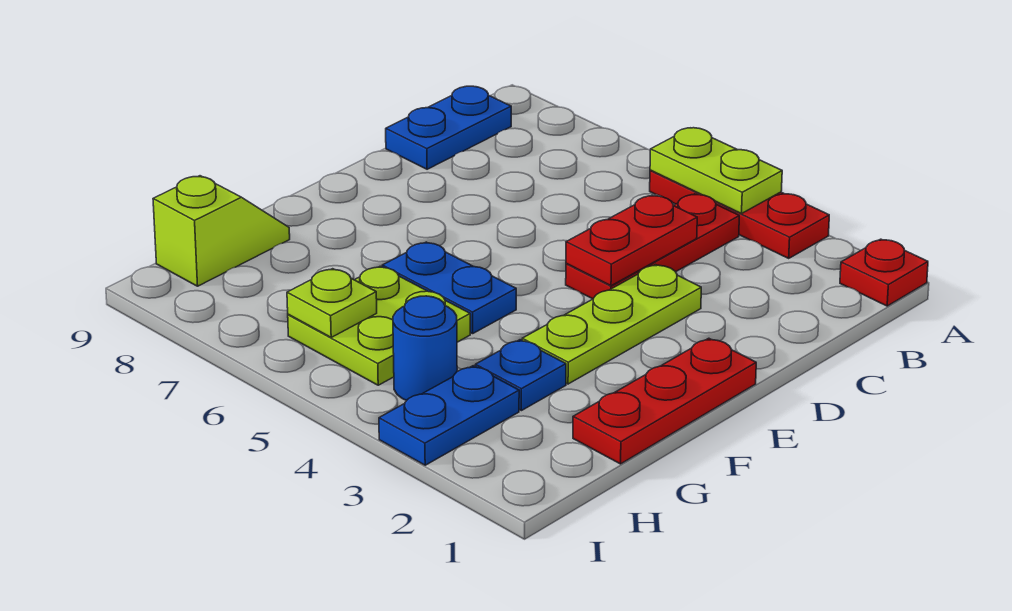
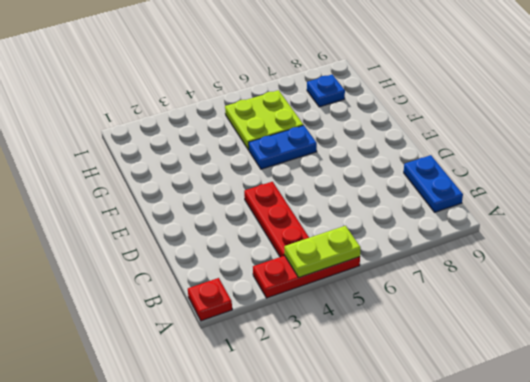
blue plate H8 level 1 -> blue plate G3 level 1
none -> lime plate D3:F3 level 1
none -> red plate E1:G1 level 1
none -> lime slope G9:H9 level 1 top H

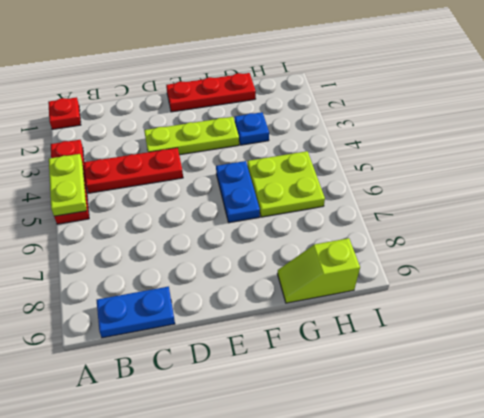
none -> blue plate H3:I3 level 1
none -> blue round brick H4 level 1
none -> red plate C4:D4 level 2

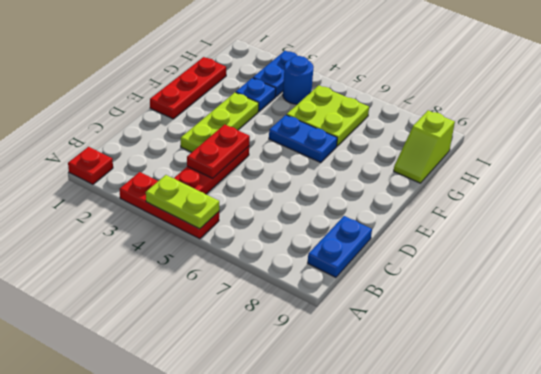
none -> lime plate H6 level 2

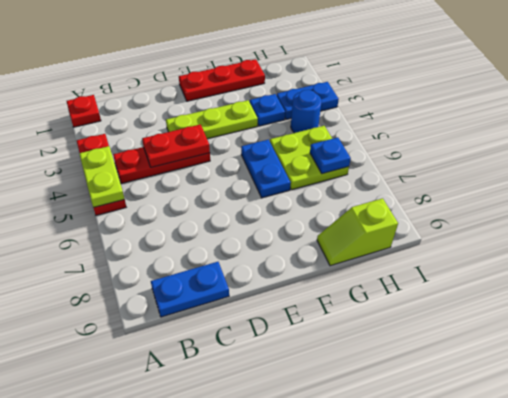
blue plate H6 level 2 -> lime plate H6 level 2

